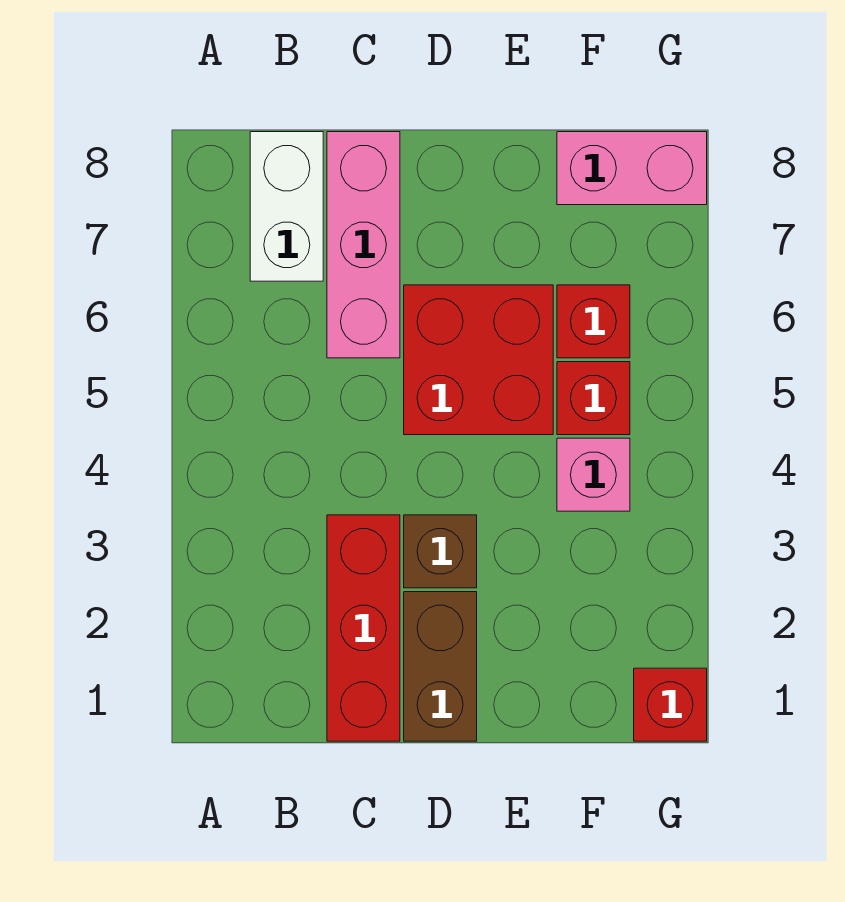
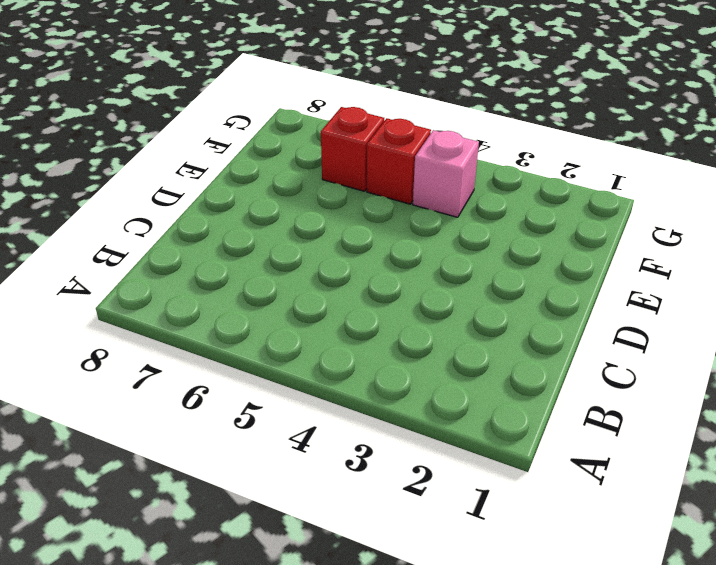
none -> white brick B7:B8 level 1
none -> red brick C1:C3 level 1

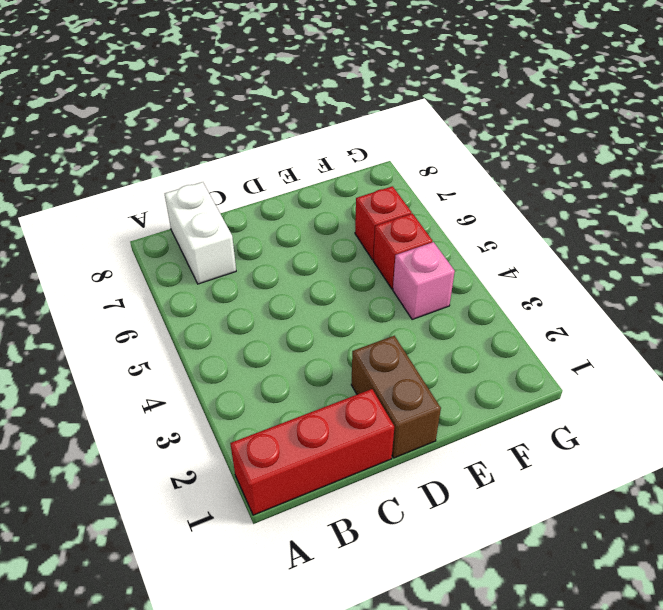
red brick A1:C1 level 1 -> red brick C1:C3 level 1
none -> pink brick C6:C8 level 1
none -> brown brick D3 level 1

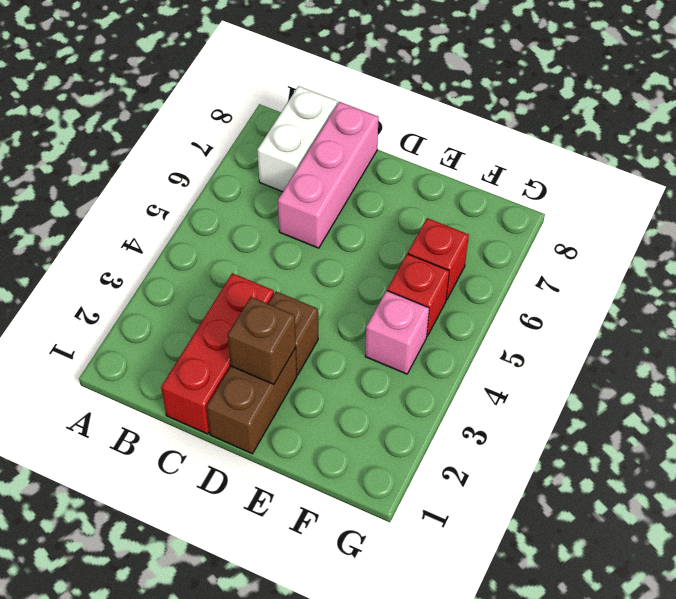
brown brick D2 level 2 -> none
none -> red brick D5:E6 level 1
none -> pink brick F8:G8 level 1

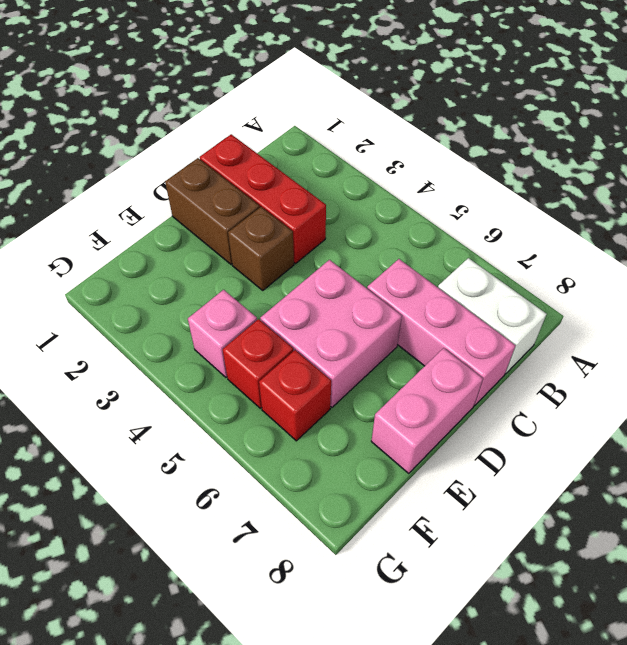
pink brick D5:E6 level 1 -> red brick D5:E6 level 1
pink brick D8:E8 level 1 -> pink brick F8:G8 level 1
none -> red brick G1 level 1

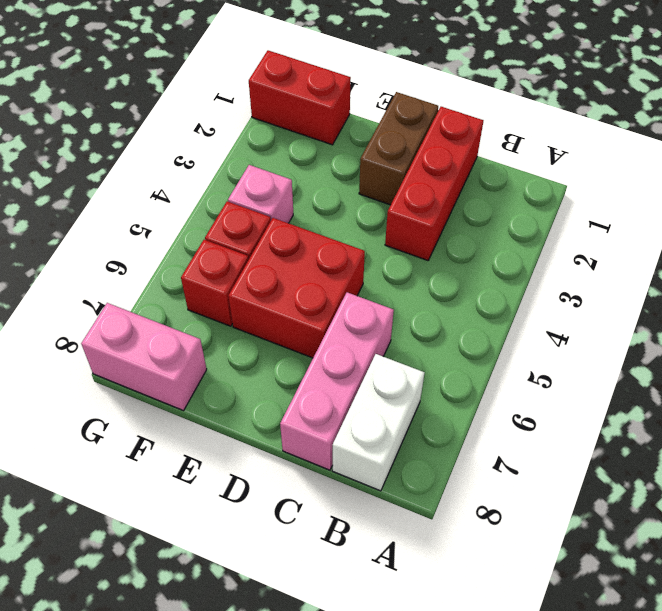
red brick F1:G1 level 1 -> red brick G1 level 1
none -> brown brick D3 level 1

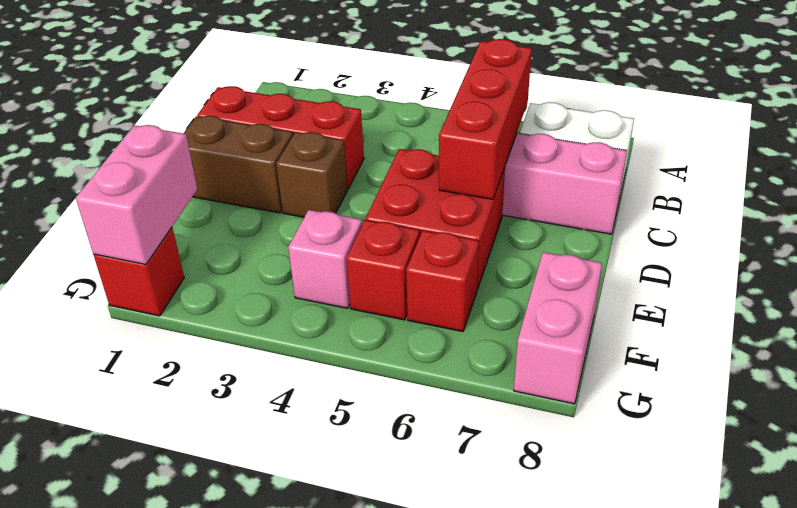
red brick B6:D6 level 2 -> none
pink brick F1:G1 level 2 -> none

